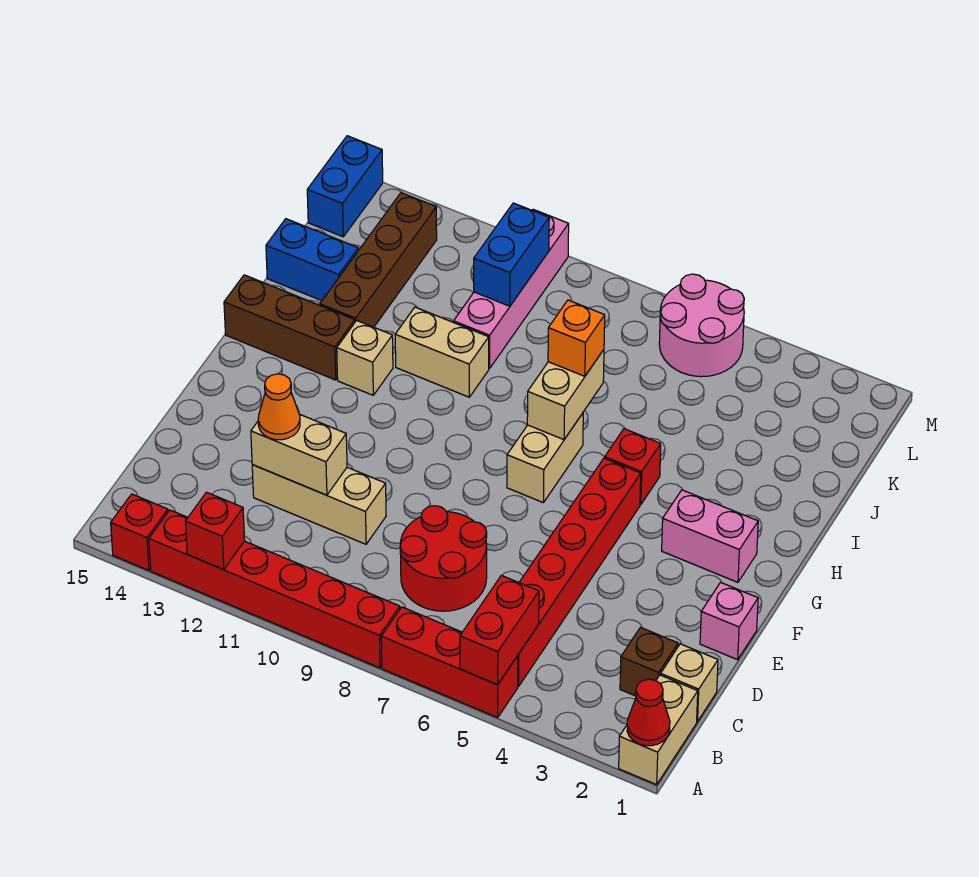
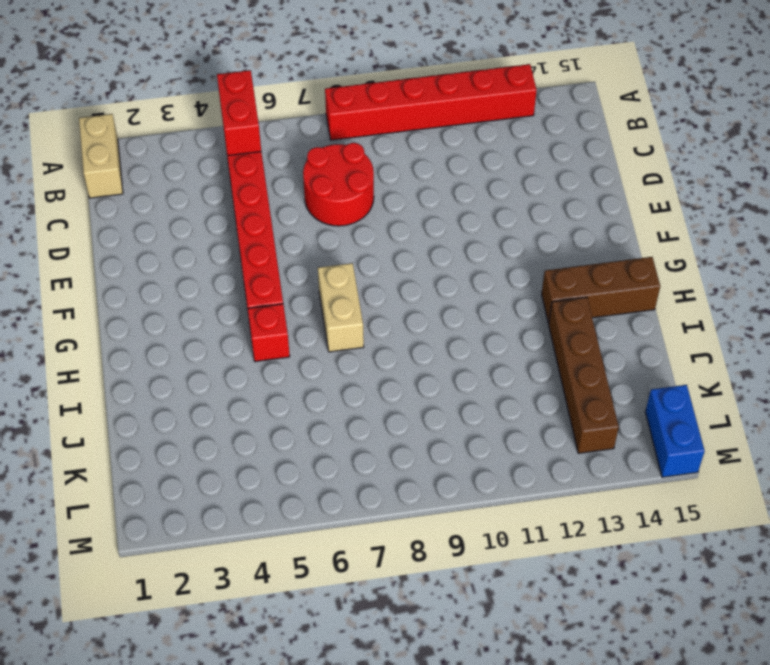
none -> red brick A5:A7 level 1
none -> red brick A14 level 1
none -> tan brick C1 level 1

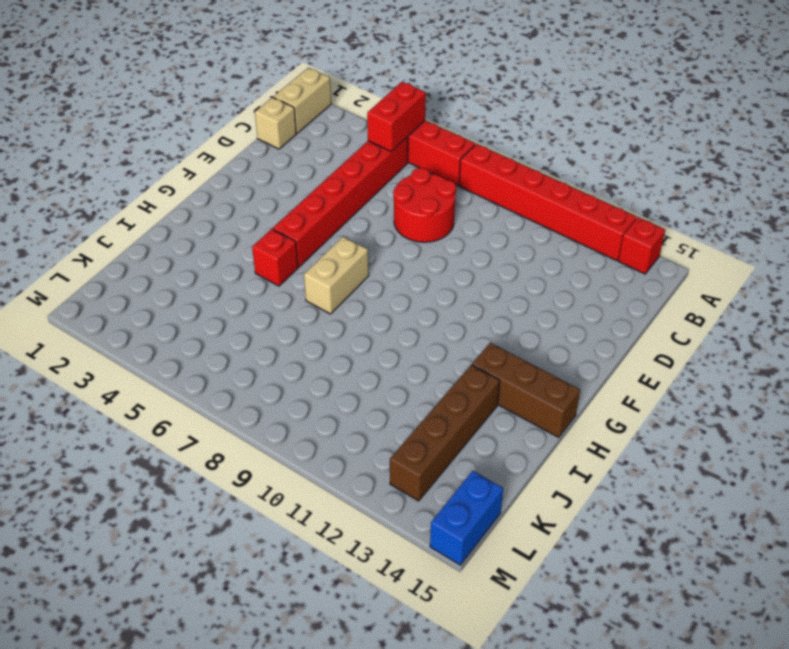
none -> brown brick C2 level 1
none -> tan brick D10:D12 level 1
none -> pink brick E1 level 1

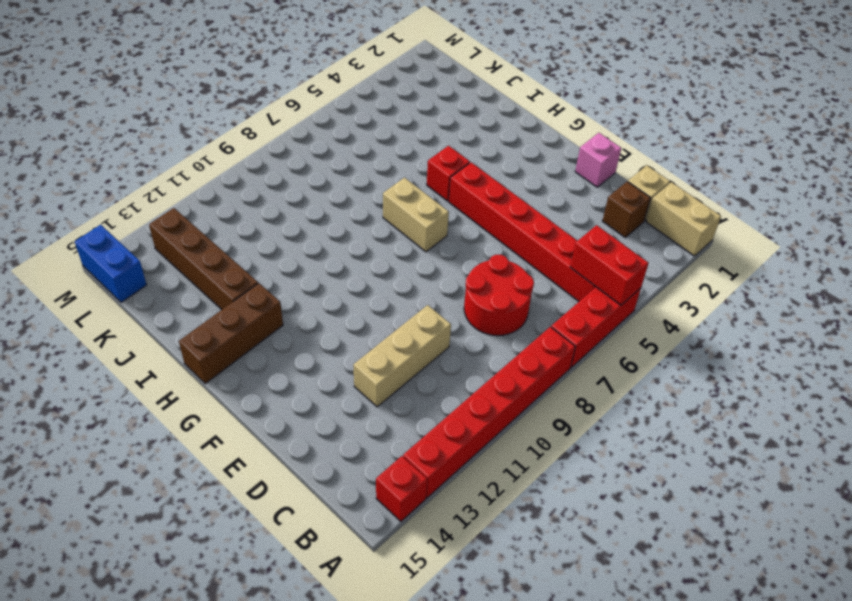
none -> pink brick G2:G3 level 1
none -> tan brick H12 level 1
none -> tan brick I10:I11 level 1

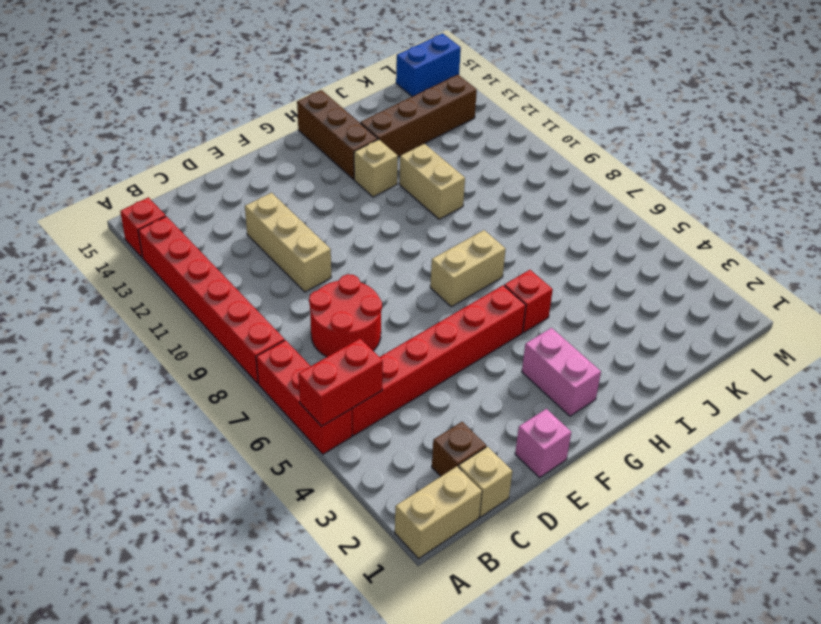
none -> pink brick J10:M10 level 1
none -> blue brick J14:J15 level 1
none -> pink round brick L5:M6 level 1

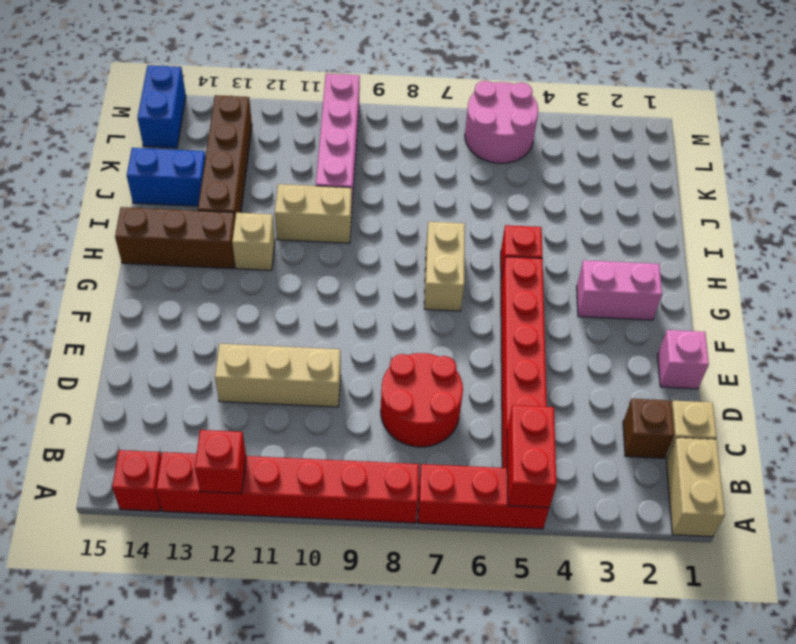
none -> red cone A1 level 2
none -> tan brick D11:D12 level 2
none -> tan brick H7:I7 level 2

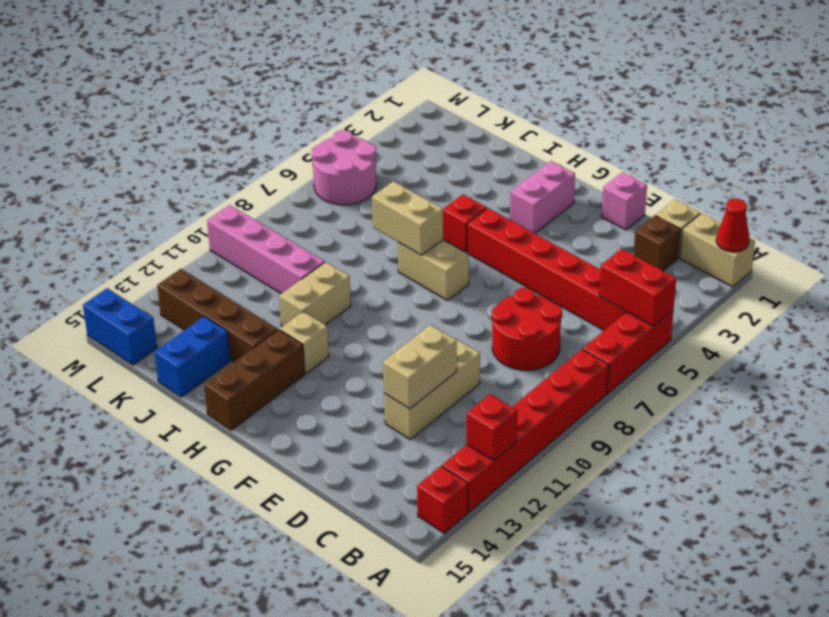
none -> blue brick K10:L10 level 2
none -> orange cone D12 level 3
none -> orange brick I7 level 3

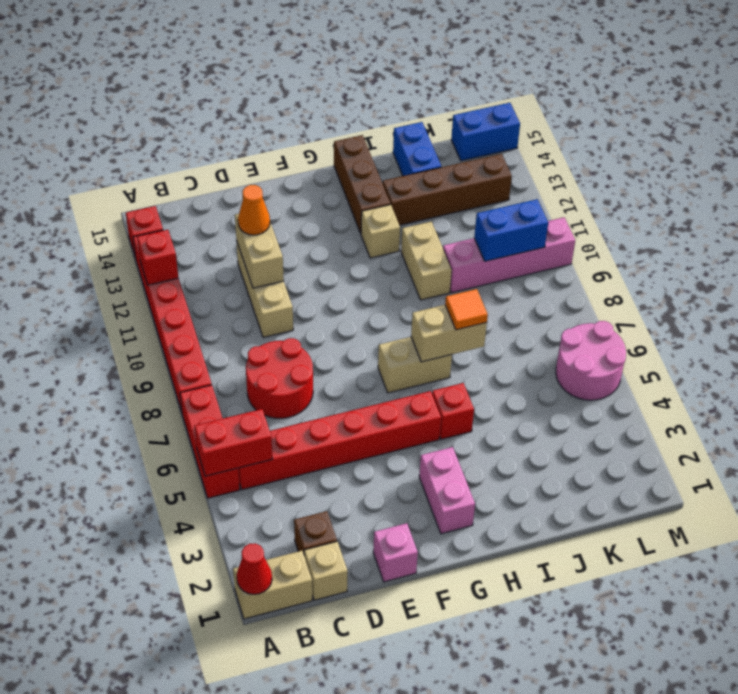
orange tile I7 level 3 -> orange brick I7 level 3

